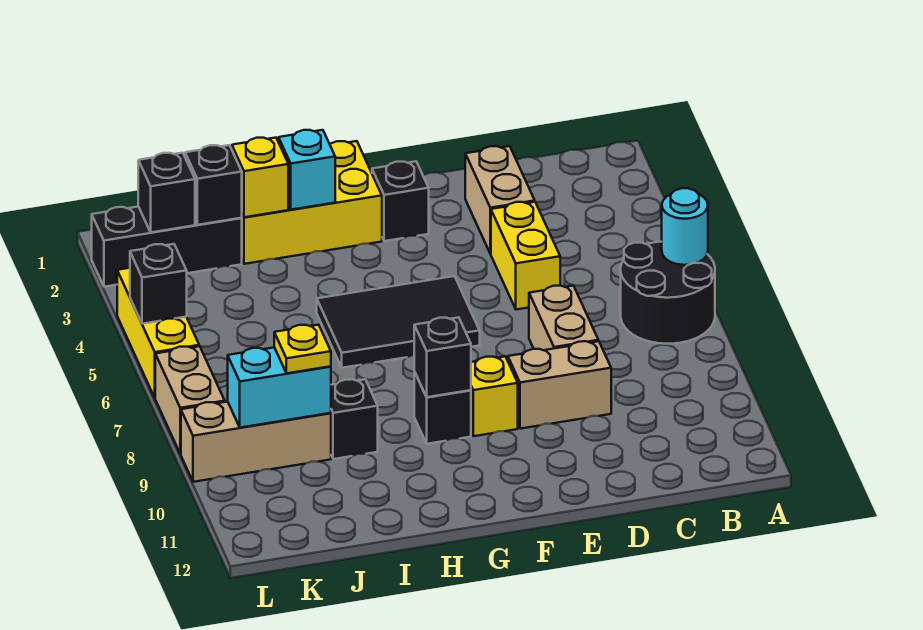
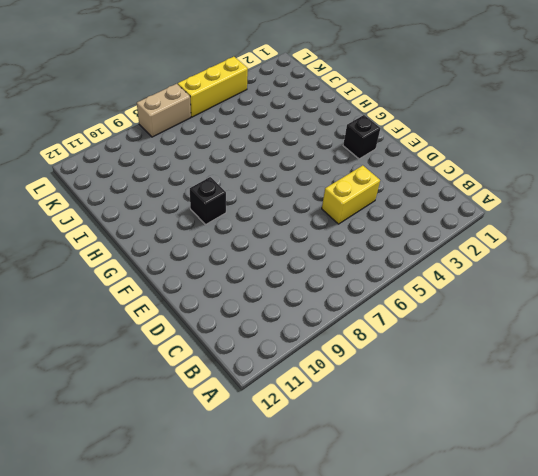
none -> black round brick A6:B7 level 1
none -> tan brick D2:D3 level 1
none -> tan brick D7:D8 level 1

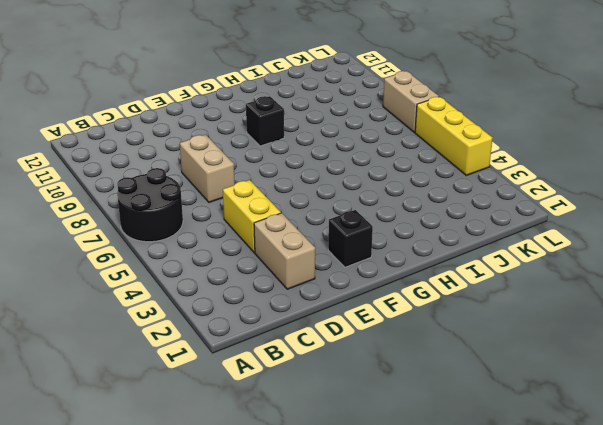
none -> tan brick D9:E9 level 1
none -> black tile F5:H6 level 1
none -> yellow brick F9 level 1

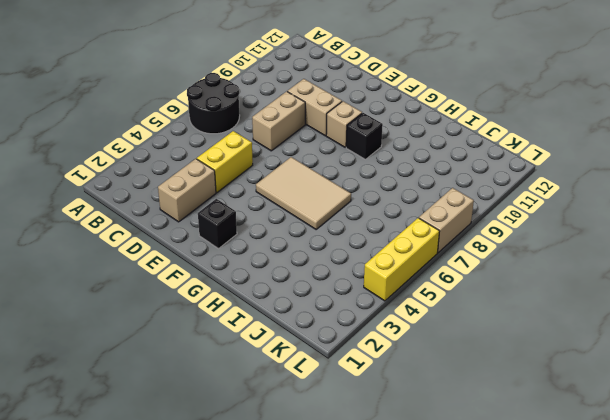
tan tile F5:H6 level 1 -> black tile F5:H6 level 1
tan brick F9 level 1 -> yellow brick F9 level 1
none -> yellow brick G1:I2 level 1
none -> black brick I9 level 1
none -> black brick J2:L2 level 1

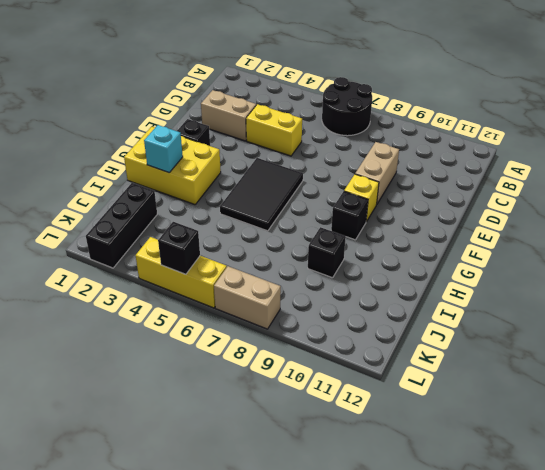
yellow brick G1:H3 level 1 -> yellow brick G1:I2 level 1
none -> tan brick D7:D8 level 1
none -> tan brick J9:L9 level 1
none -> cyan round brick A6 level 2

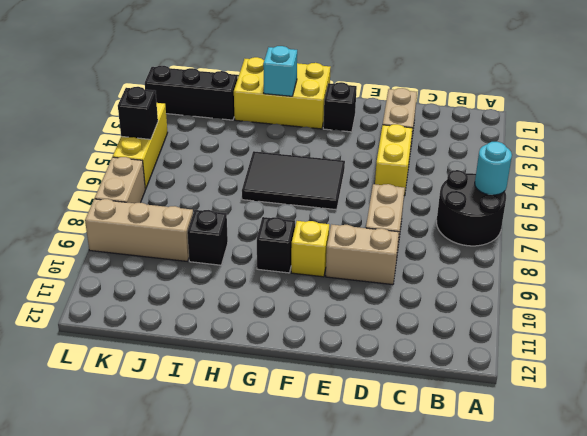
none -> black brick G9 level 2
none -> yellow brick I2 level 2
none -> black brick J2 level 2

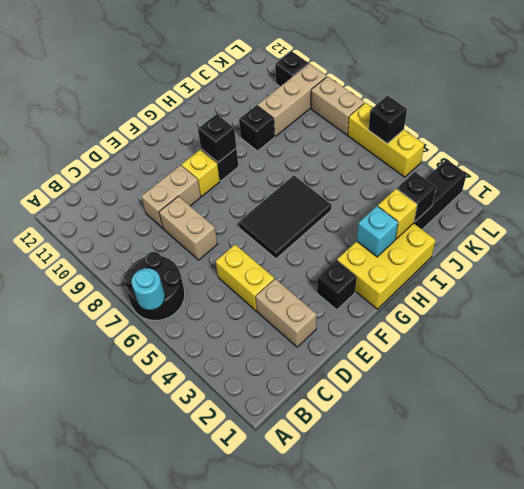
black brick L10 level 1 -> black brick K2 level 2
none -> cyan brick J9:K9 level 2
none -> yellow plate J9 level 3

